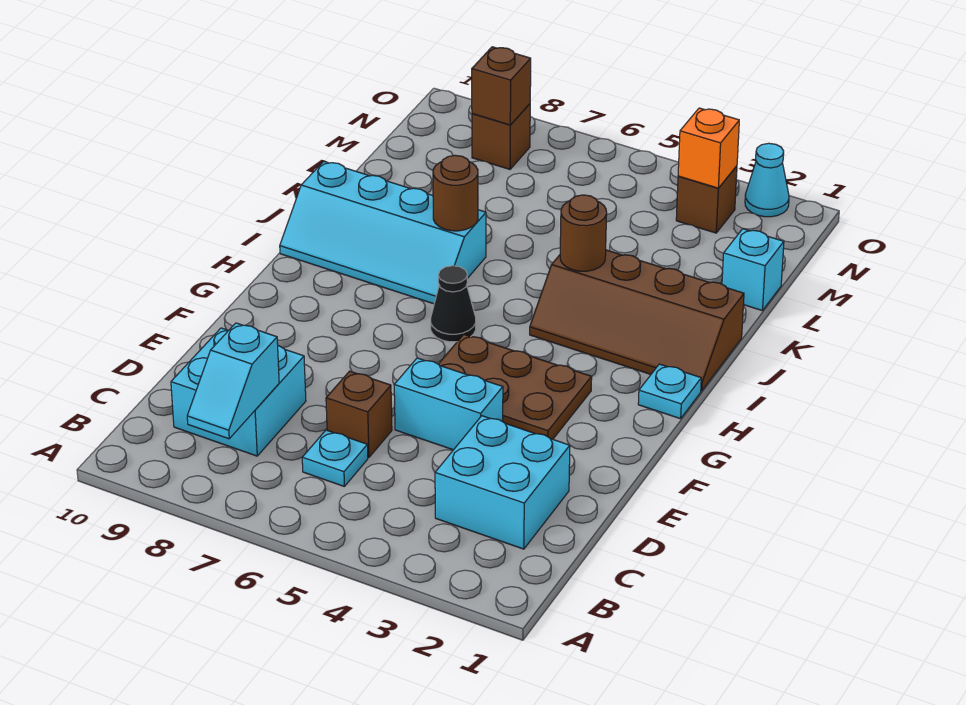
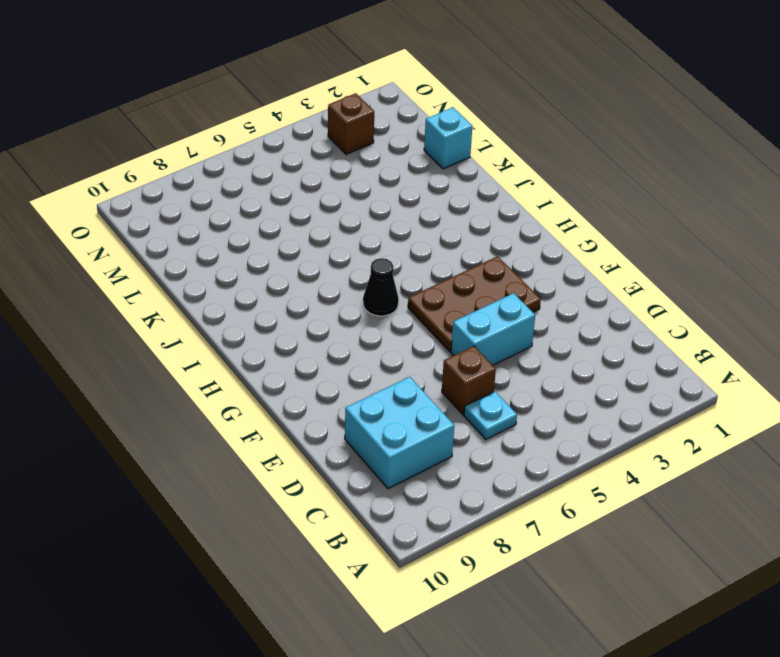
none -> cyan brick C2:D3 level 1
none -> cyan plate H1 level 1
none -> brown slope I1:J4 level 1 top J

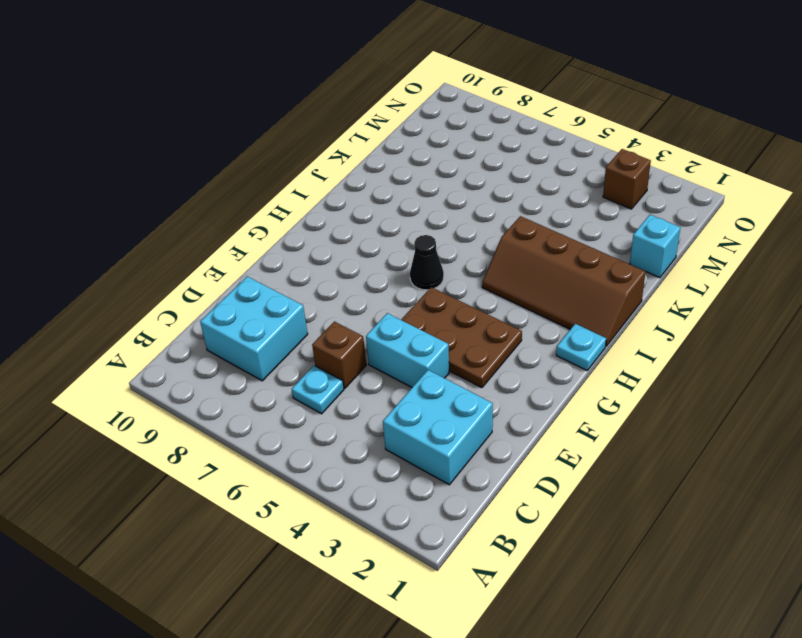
none -> cyan slope I7:J10 level 1 top J
none -> brown brick N8 level 1
none -> cyan cone O2 level 1

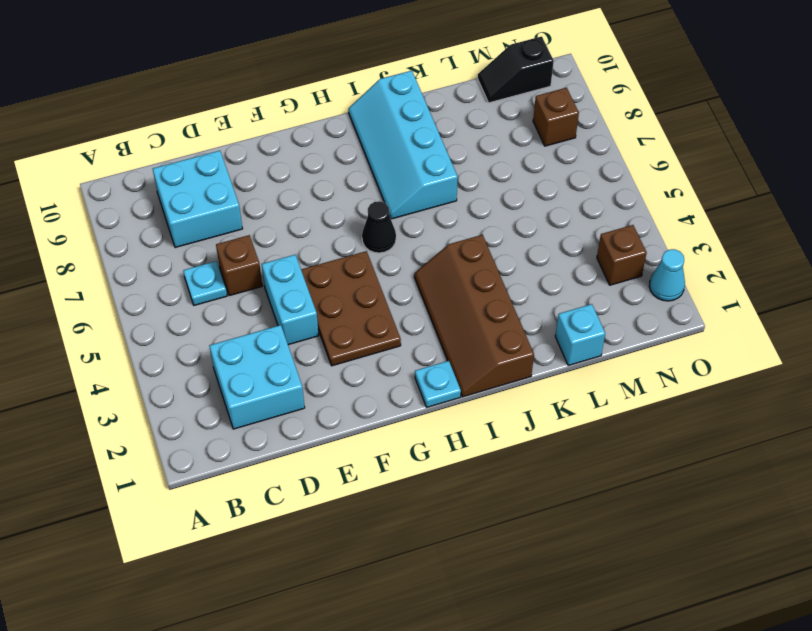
black slope M10:N10 level 1 top N -> none
none -> cyan slope B8:C8 level 2 top C
none -> brown round brick J4 level 2
none -> brown round brick J7 level 2

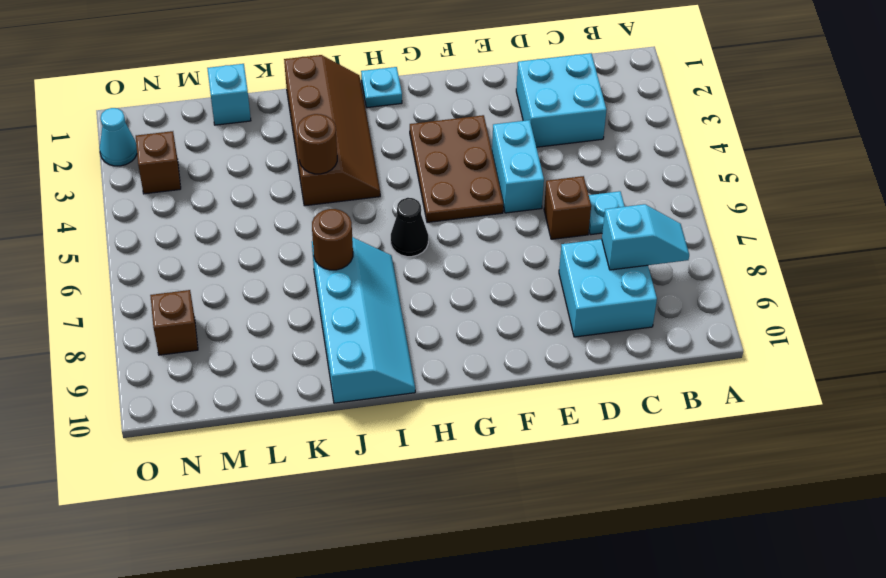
none -> orange brick N3 level 2
none -> brown brick N8 level 2

